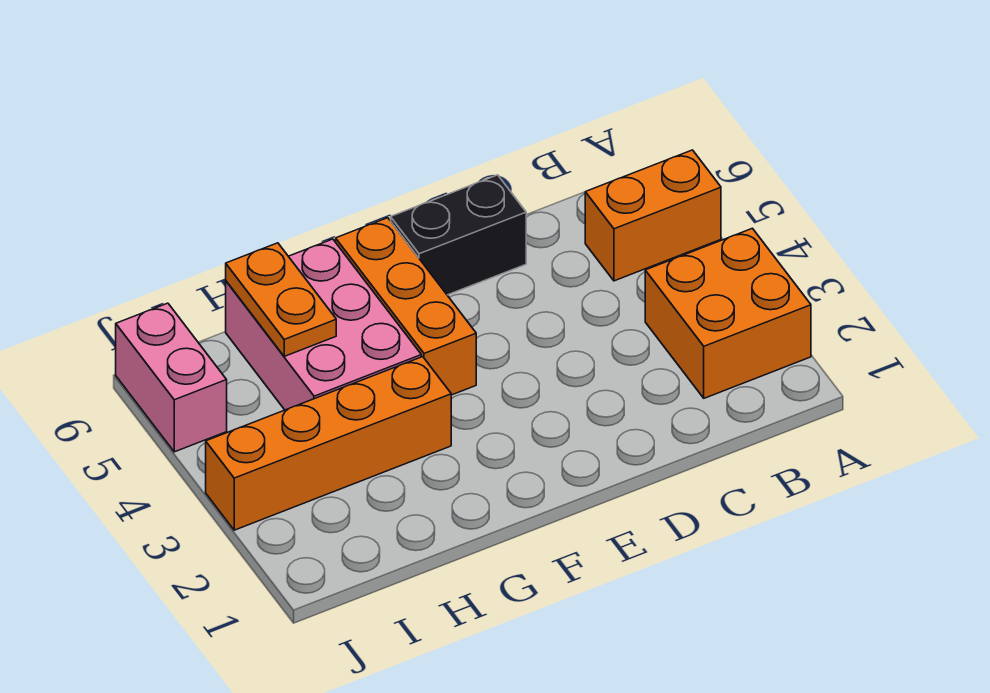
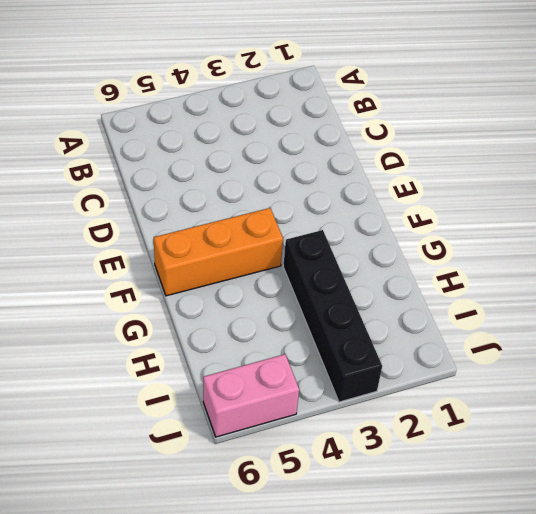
black brick G3:J3 level 1 -> orange brick G3:J3 level 1
none -> orange brick A2:B3 level 1
none -> orange brick A5:B5 level 1

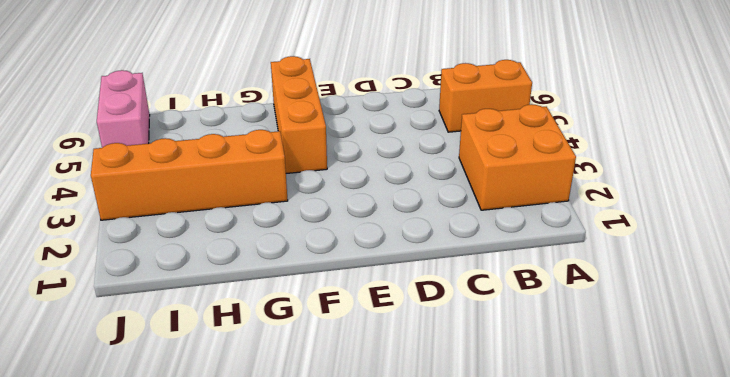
none -> black brick D6:E6 level 1
none -> pink brick G4:H6 level 1

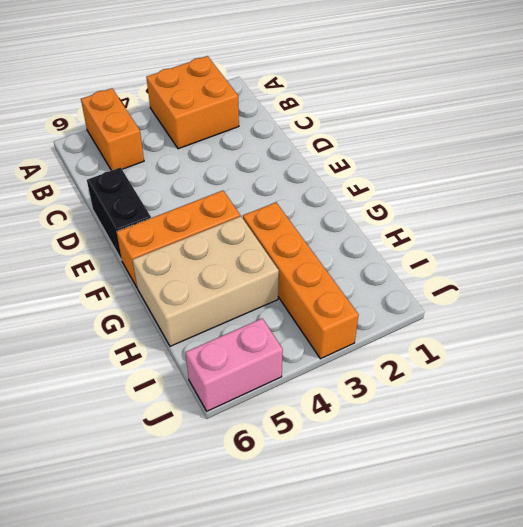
tan brick G4:H6 level 1 -> pink brick G4:H6 level 1
none -> orange plate H5:H6 level 2

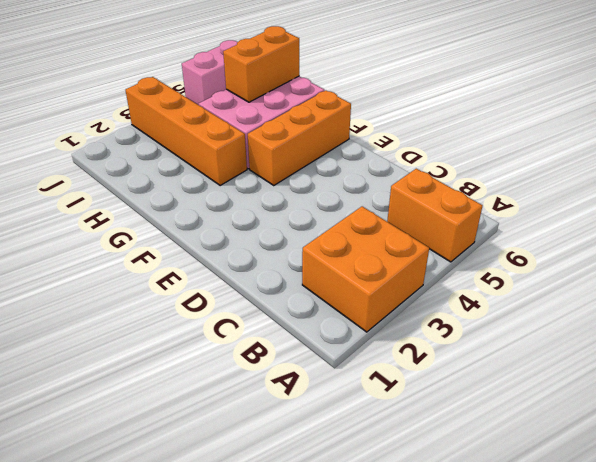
orange brick H5:H6 level 2 -> orange plate H5:H6 level 2
none -> black brick D6:E6 level 1

